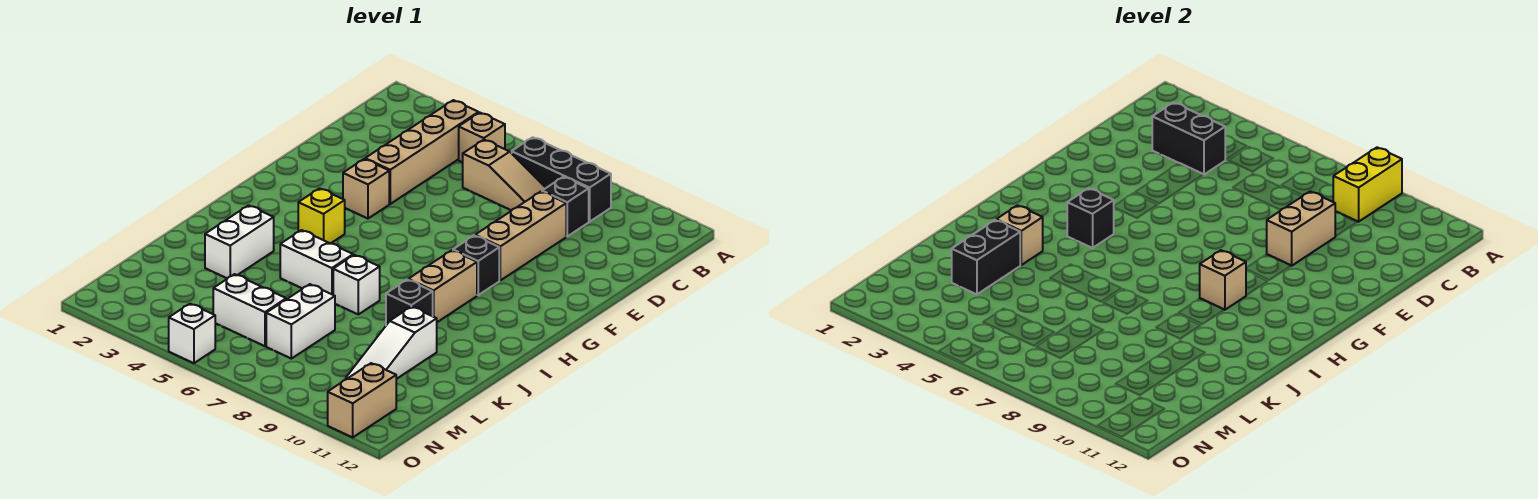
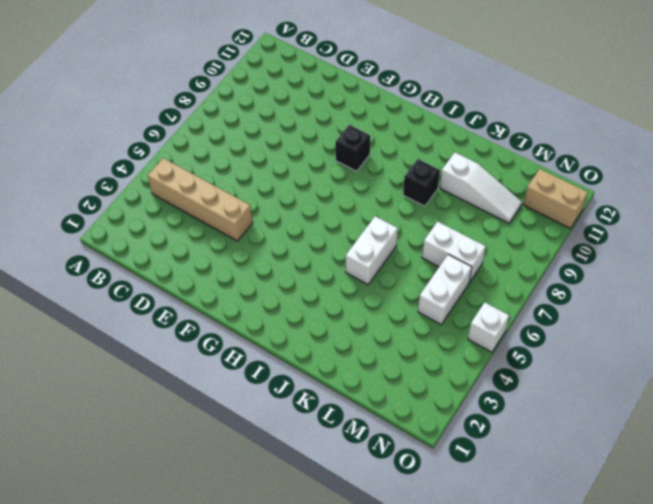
none -> tan brick B5 level 1
none -> black brick B7:B9 level 1
none -> tan slope C6:C8 level 1 top 6

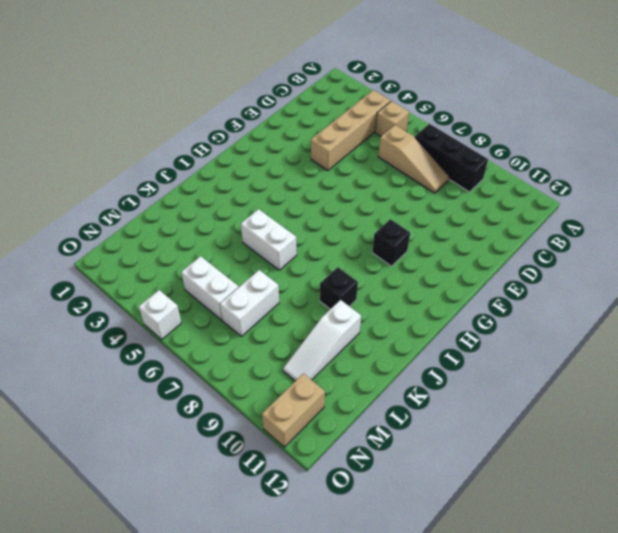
none -> black brick C9 level 1
none -> tan brick D9:F9 level 1
none -> tan brick F4 level 1

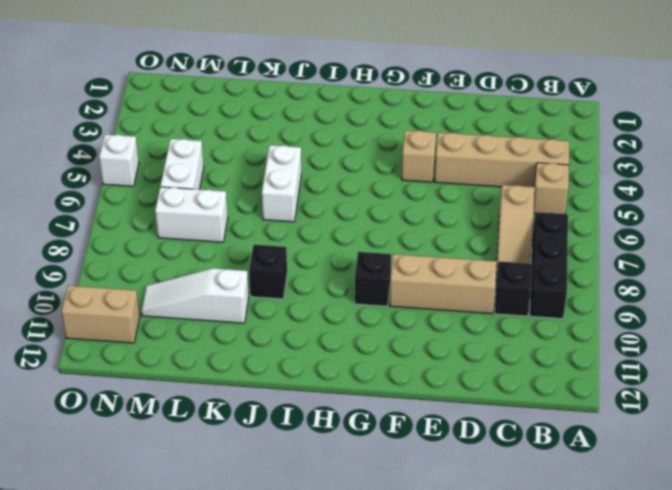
none -> yellow brick H4 level 1
none -> tan brick H9:I9 level 1
none -> white brick J3:K3 level 1

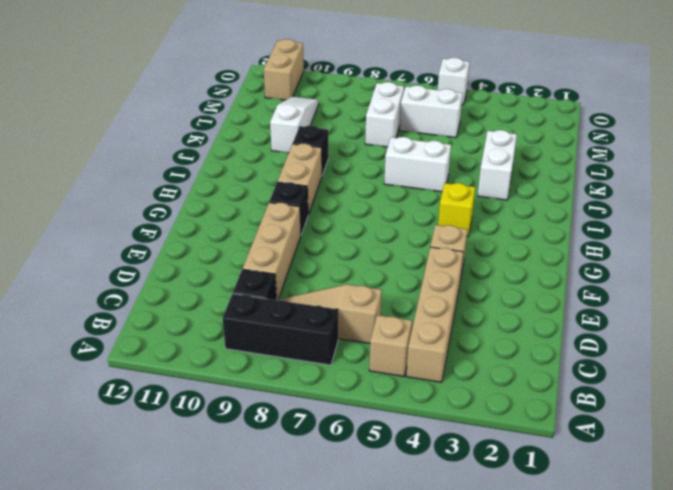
none -> white brick J7 level 1
none -> yellow brick A9:B9 level 2
none -> black brick C3:C4 level 2

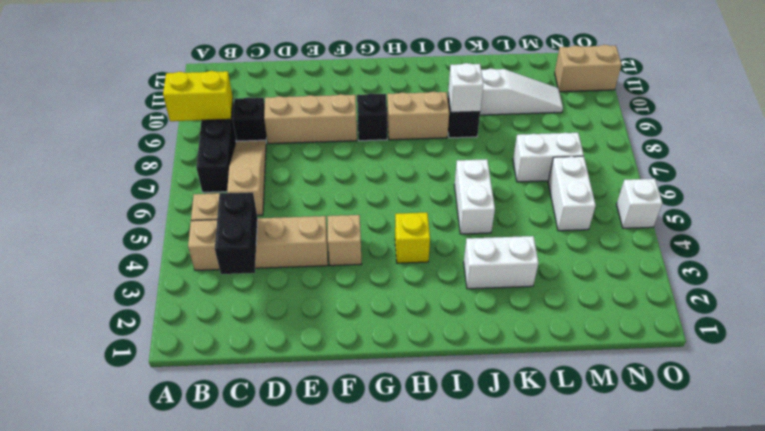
white brick J9 level 2 -> white brick J7 level 1
none -> tan brick D9:E9 level 2
none -> black brick H4 level 2
none -> tan brick H9 level 2

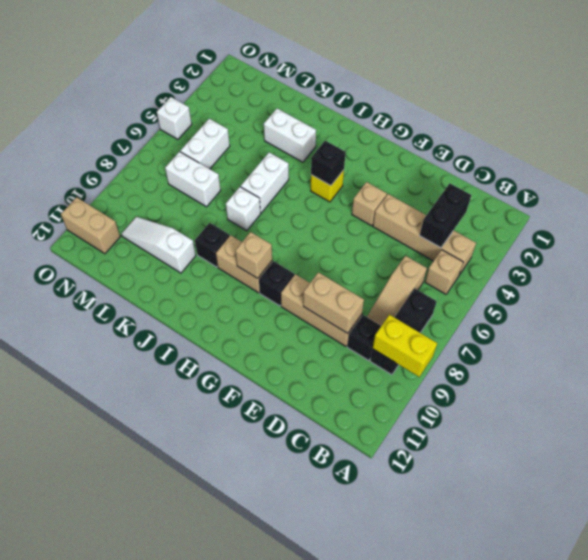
none -> tan brick J3 level 2
none -> black brick K3:L3 level 2

